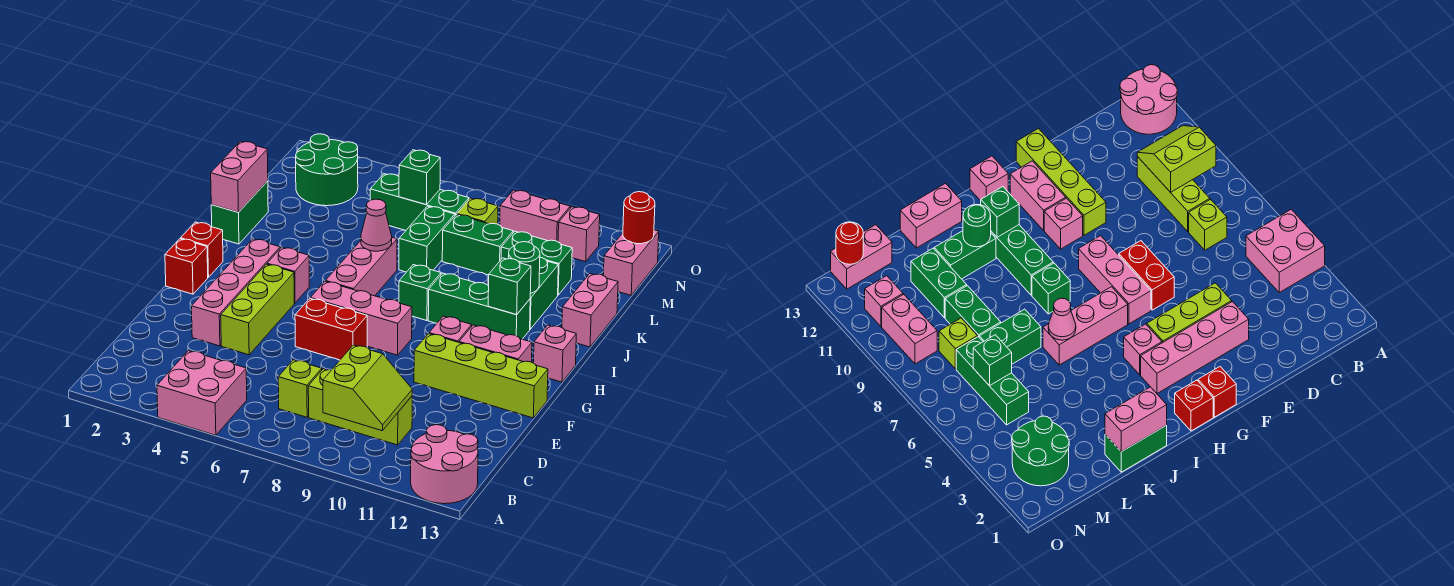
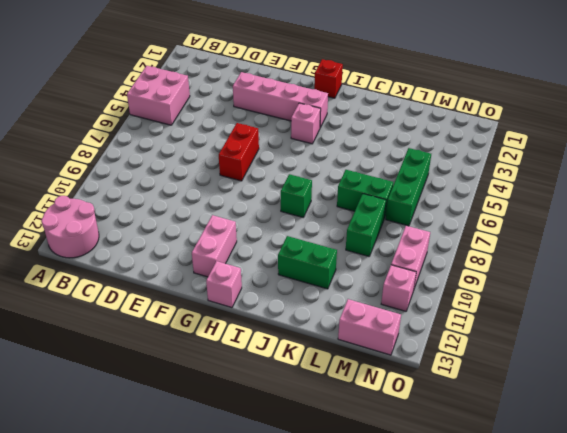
none -> lime brick C7 level 1
none -> lime brick C8:C10 level 1
none -> lime brick E4:G4 level 1
none -> lime brick F10:F13 level 1

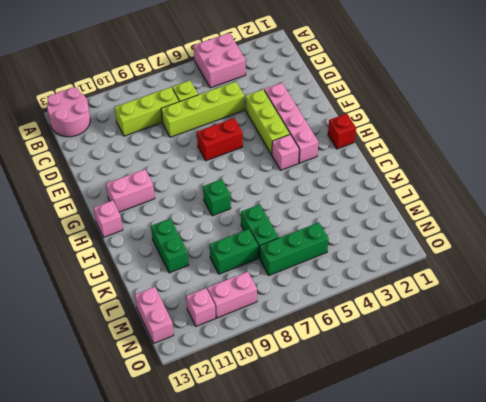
lime brick D5:D8 level 1 -> lime brick F10:F13 level 1
none -> red brick G1 level 1
none -> pink brick G6:G8 level 1
none -> pink brick G10 level 1
none -> pink brick H6:J6 level 1

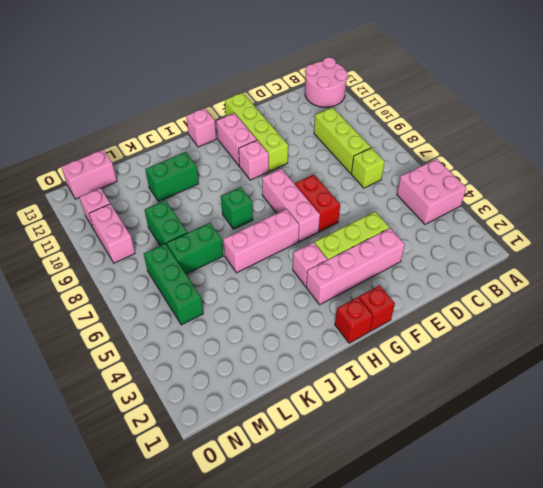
none -> green brick I9:I11 level 1
none -> green brick J1:K1 level 1
none -> pink brick J13:K13 level 1
none -> green brick L10:L11 level 1

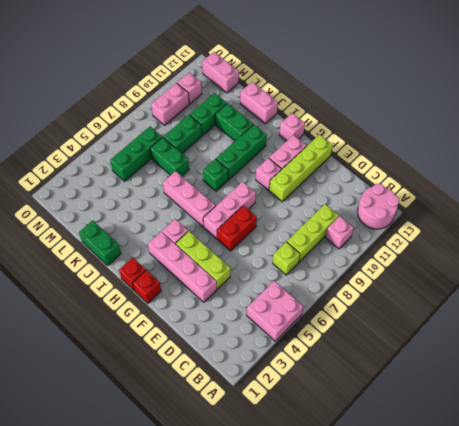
pink brick B10 level 1 -> none
none -> green round brick M2:N3 level 1
none -> lime brick M8 level 1
none -> lime slope B9:C10 level 2 top 9
none -> green brick I11 level 2

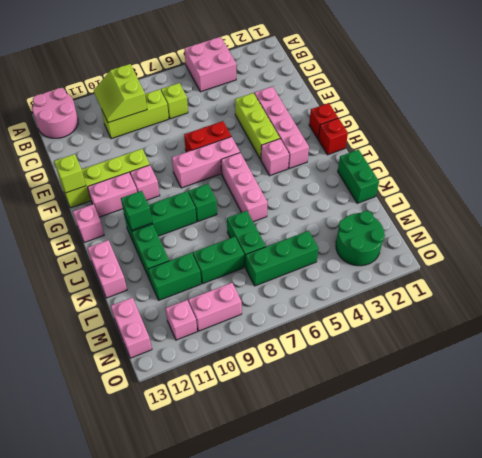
lime brick F13 level 2 -> lime brick M8 level 1
none -> pink brick J1:K1 level 2
none -> pink cone J6 level 2
none -> green round brick J11 level 2
none -> green brick M6 level 2

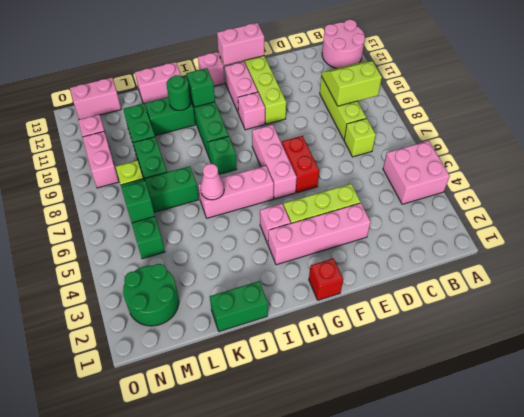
pink brick F13:G13 level 2 -> pink brick J1:K1 level 2
none -> red brick H1 level 1
none -> red round brick N13 level 2

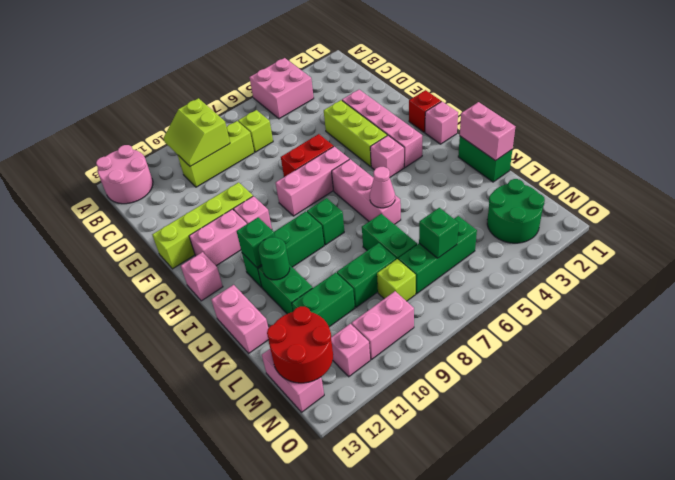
pink brick H1 level 1 -> red brick H1 level 1
red round brick M12:N13 level 2 -> red round brick N13 level 2

